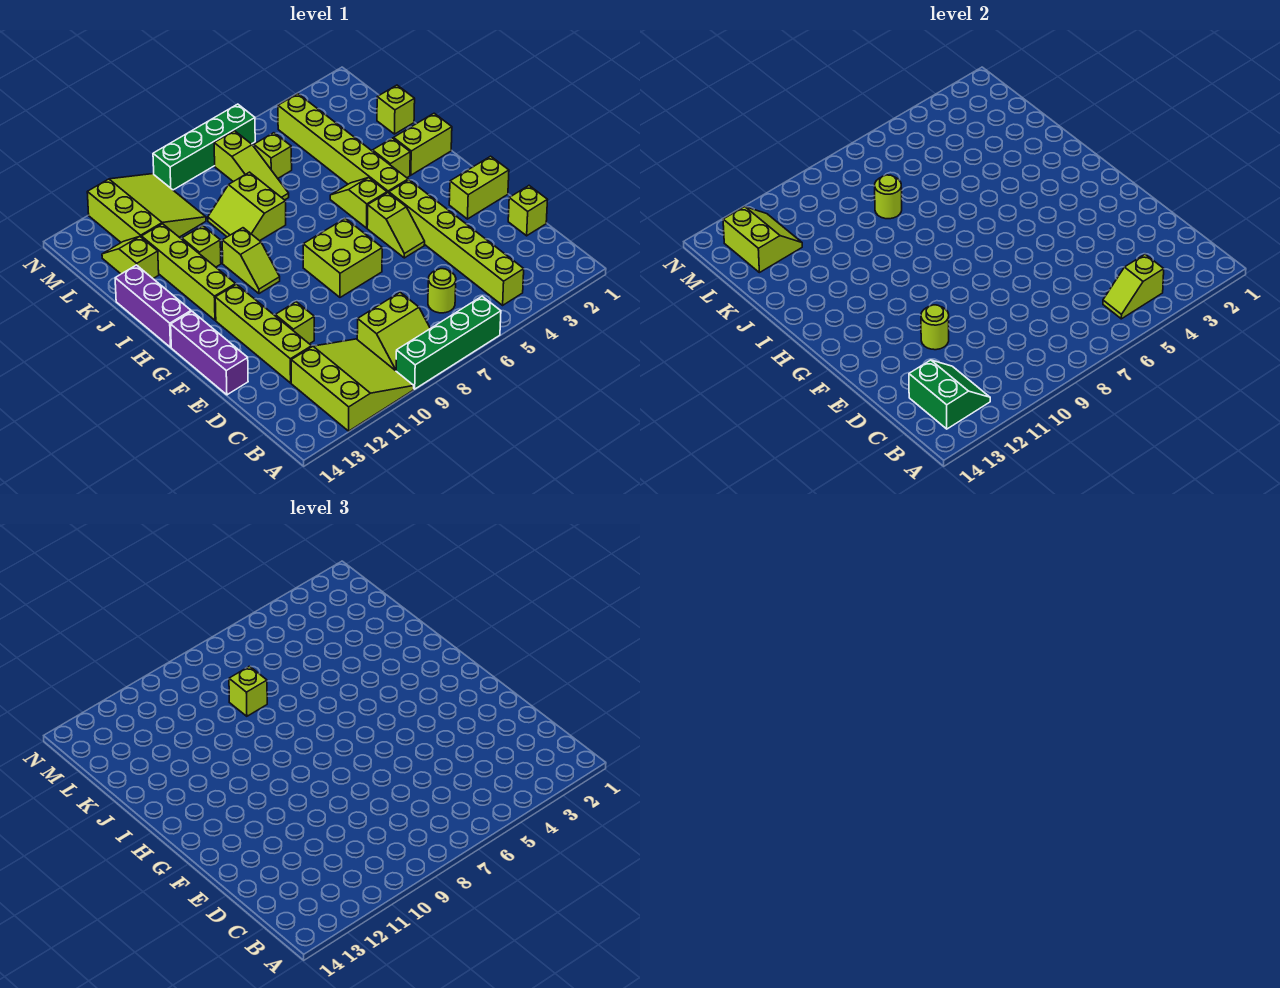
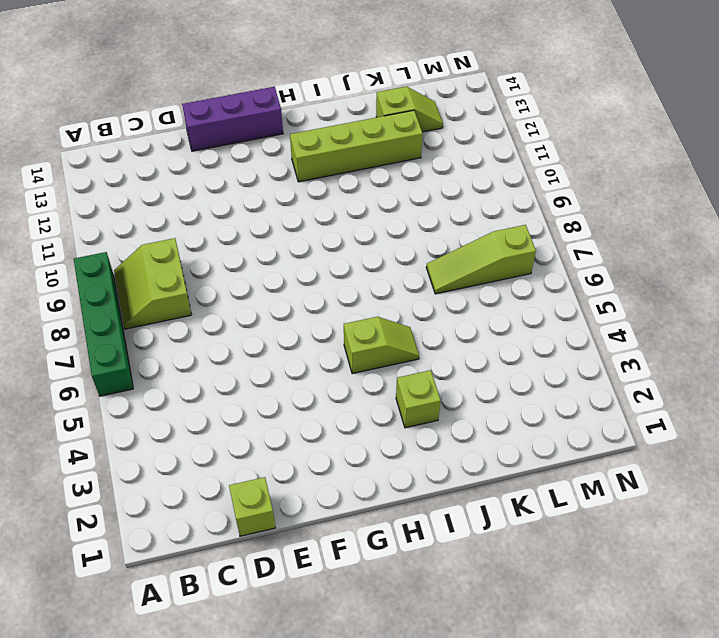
none -> lime slope A10:C12 level 1 top 12
none -> lime brick B4:G4 level 1
none -> lime round brick C6 level 1
none -> lime brick D12:G12 level 1

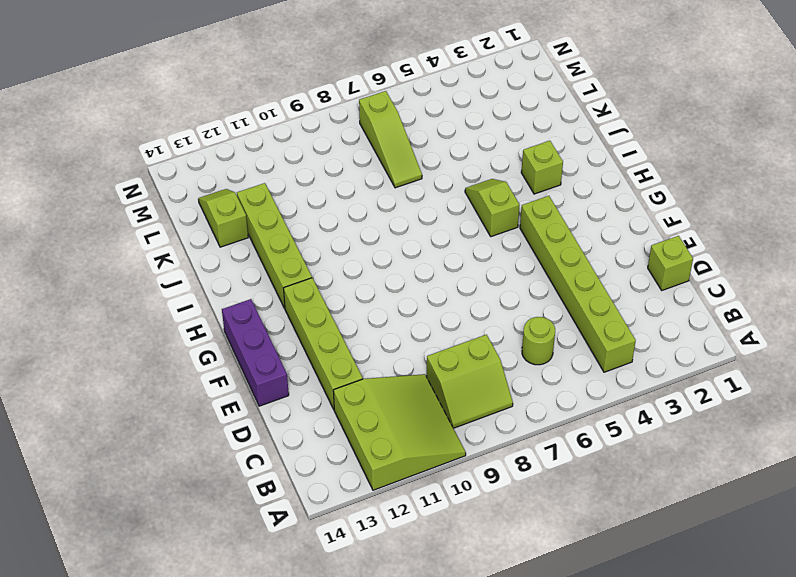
none -> green brick A6:A9 level 1
none -> lime brick E11 level 1
none -> lime brick F1:F2 level 1
none -> lime slope F5:G5 level 1 top G

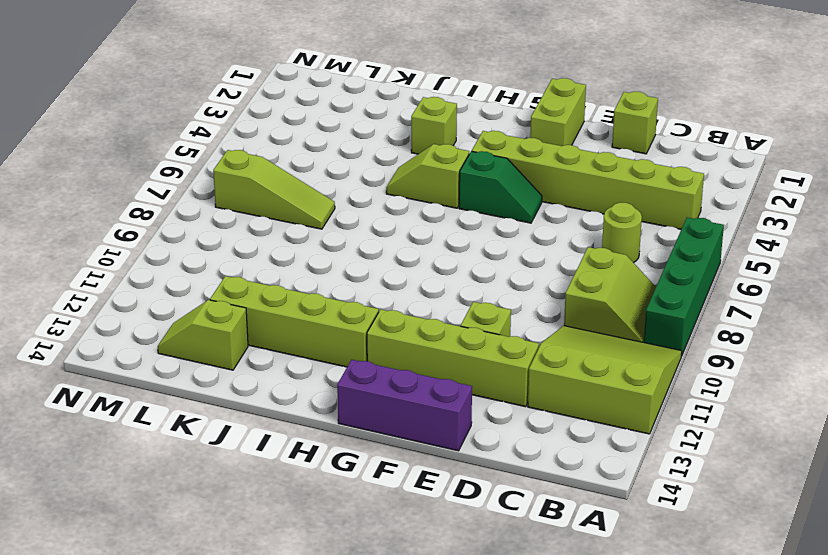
green slope F5:G5 level 1 top G -> lime slope F5:G5 level 1 top G
none -> lime brick F7:G8 level 1
none -> lime brick H4:M4 level 1
none -> lime slope H10:I10 level 1 top I
none -> purple brick H14:J14 level 1

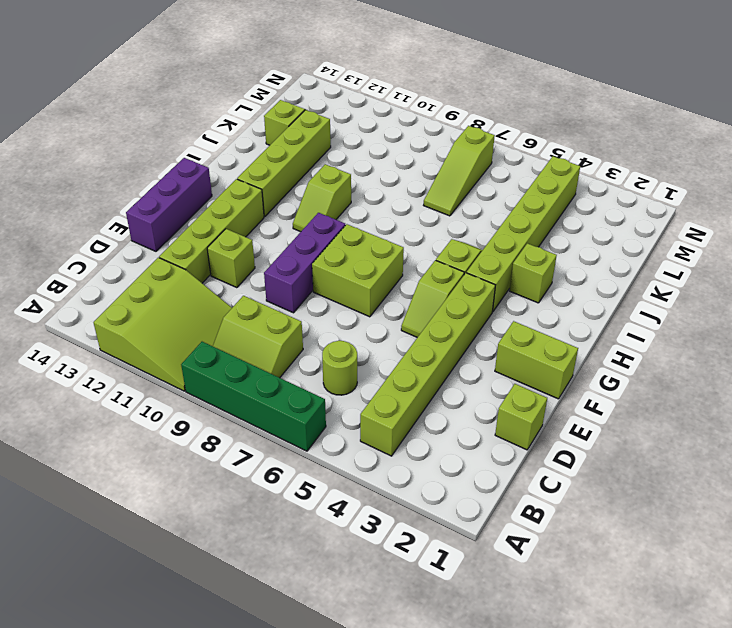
purple brick E9:G9 level 1 -> purple brick H14:J14 level 1
none -> lime brick I1:I2 level 1
none -> lime slope J8:K9 level 1 top 8
none -> lime brick J11 level 1
none -> lime brick K1 level 1

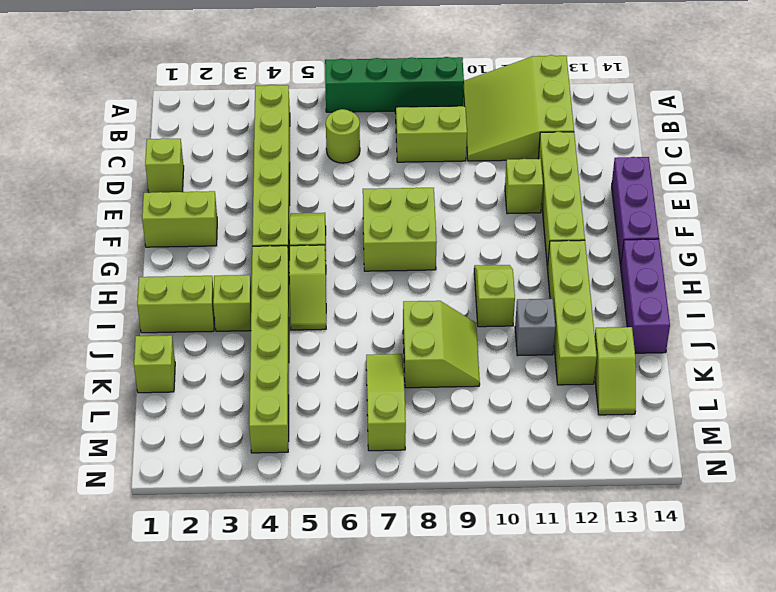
grey brick J11 level 1 -> lime brick J11 level 1
none -> lime brick L6 level 1
none -> lime slope L10:N12 level 1 top 12
none -> green brick N6:N9 level 1
none -> lime slope B4:B5 level 2 top 4

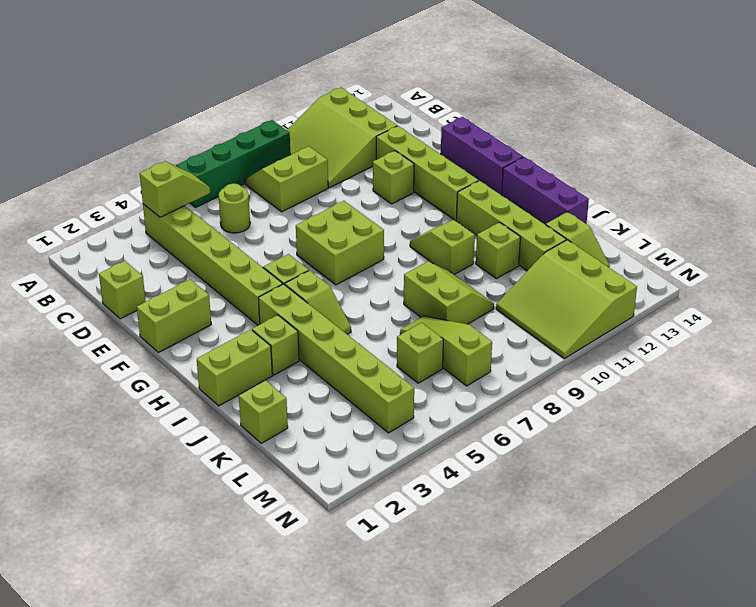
none -> green brick N6:N9 level 1
none -> green slope B12:C13 level 2 top 13
none -> lime round brick E11 level 2
none -> lime round brick K8 level 2

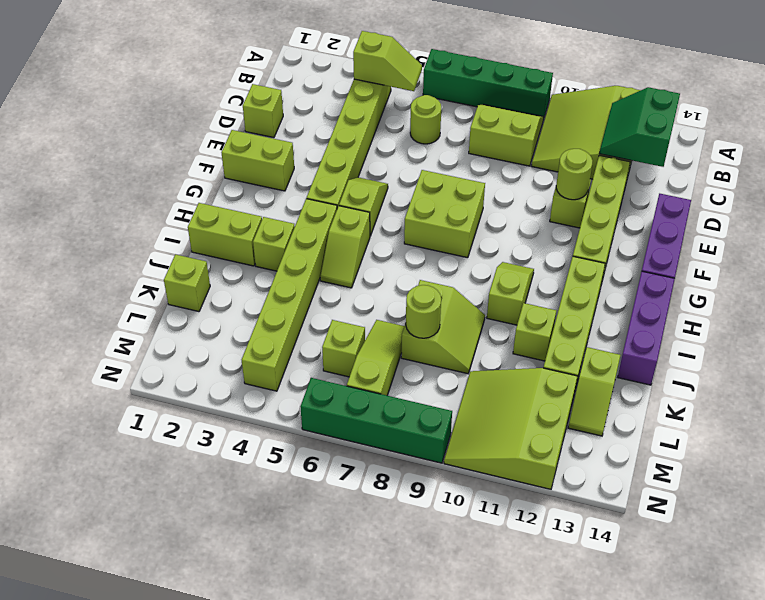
none -> lime slope L12:M13 level 2 top 13
none -> lime brick K8 level 3

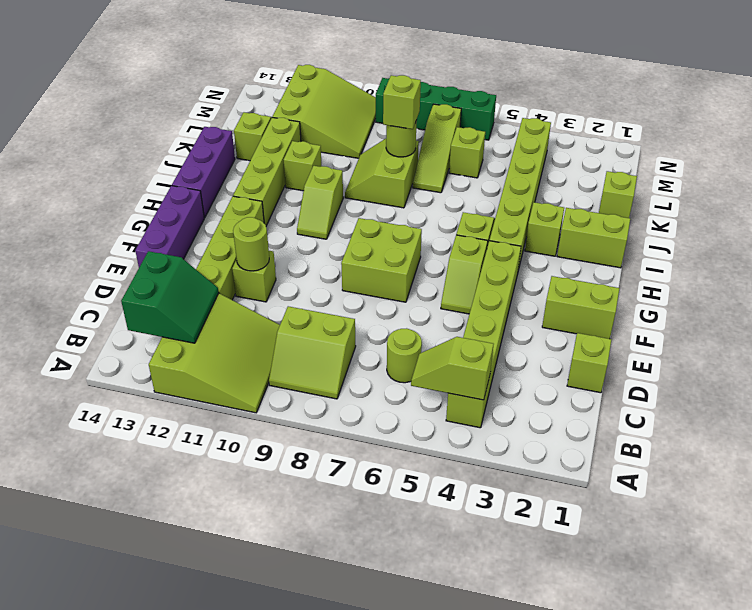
none -> green brick A6:A9 level 1
none -> lime slope L12:M13 level 2 top 13

